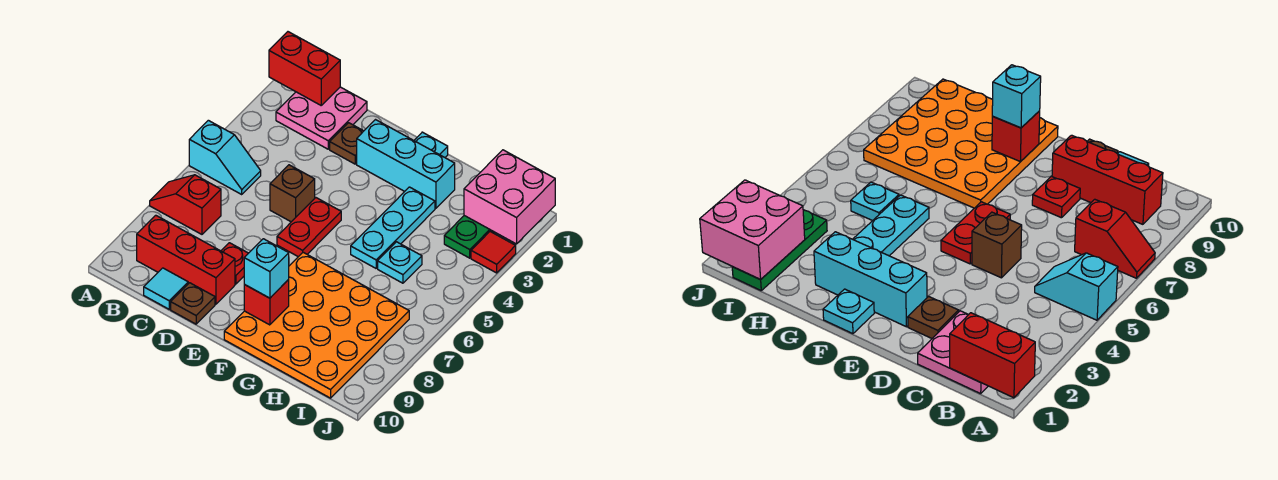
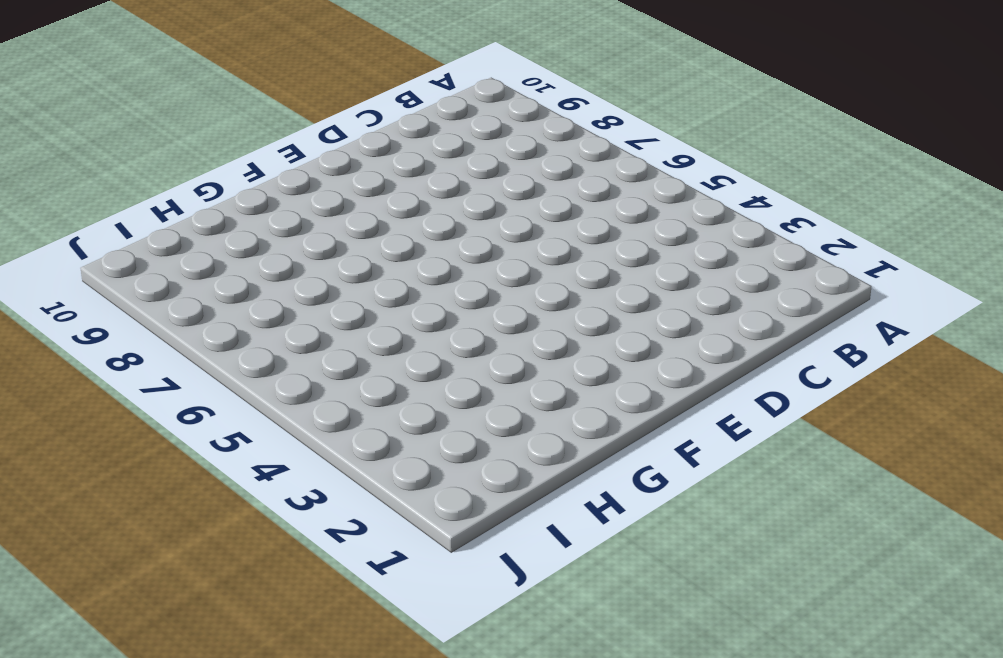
none -> cyan slope A5:B5 level 1 top A
none -> red slope A7:B7 level 1 top B
none -> pink plate B1:C2 level 1

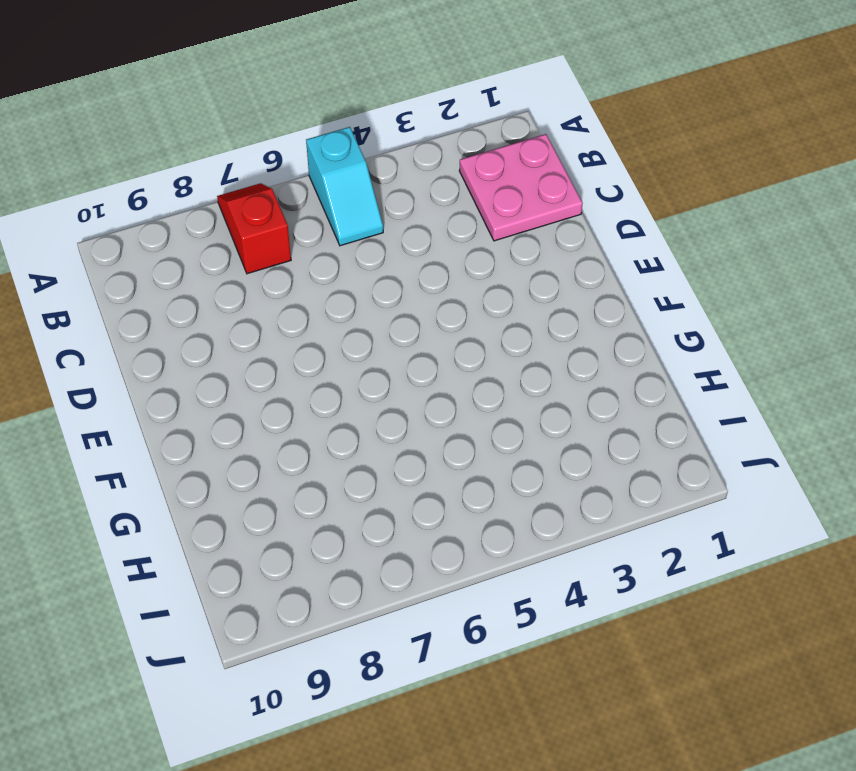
none -> red brick B9:D9 level 1
none -> cyan tile C10 level 1
none -> brown plate D2 level 1

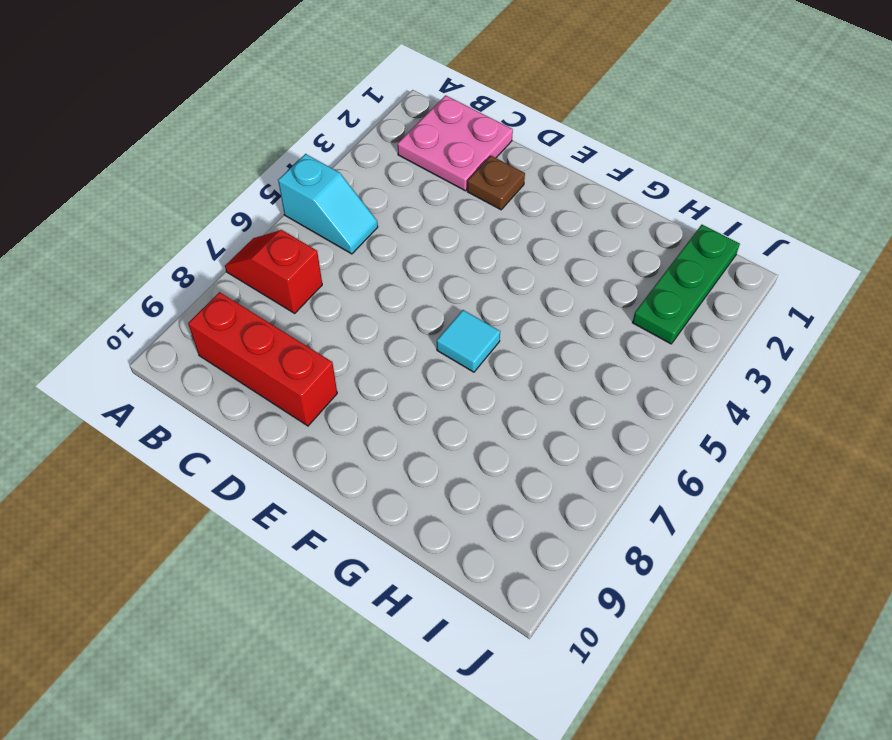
cyan tile F6 level 1 -> cyan tile C10 level 1
none -> brown brick D5 level 1
none -> red plate D8 level 1
none -> brown plate D10 level 1

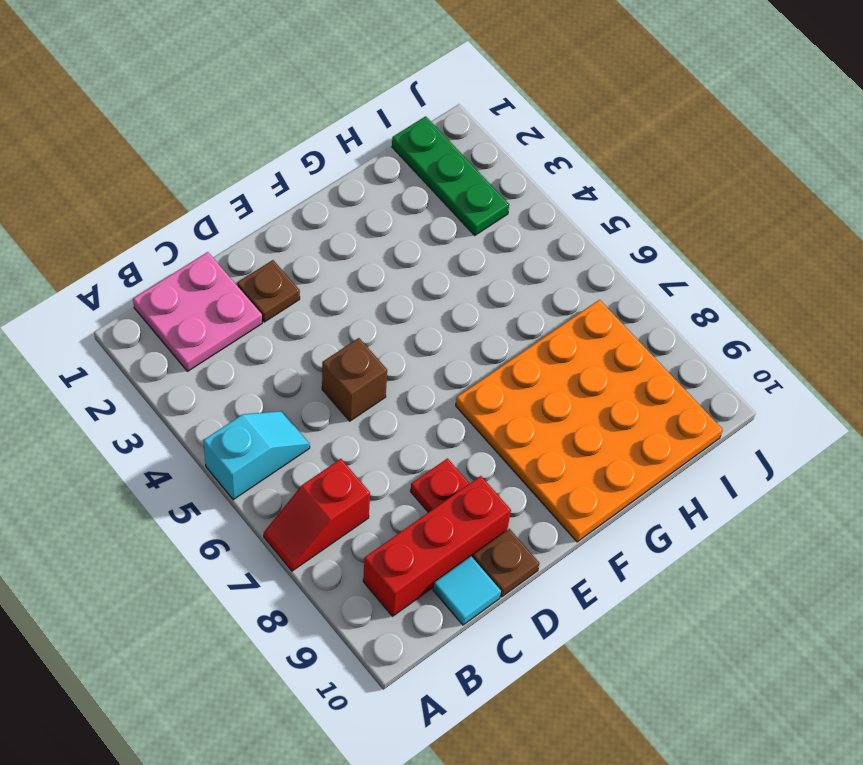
none -> cyan brick E2:G2 level 1
none -> red plate E5:E6 level 1
none -> cyan plate F1 level 1

